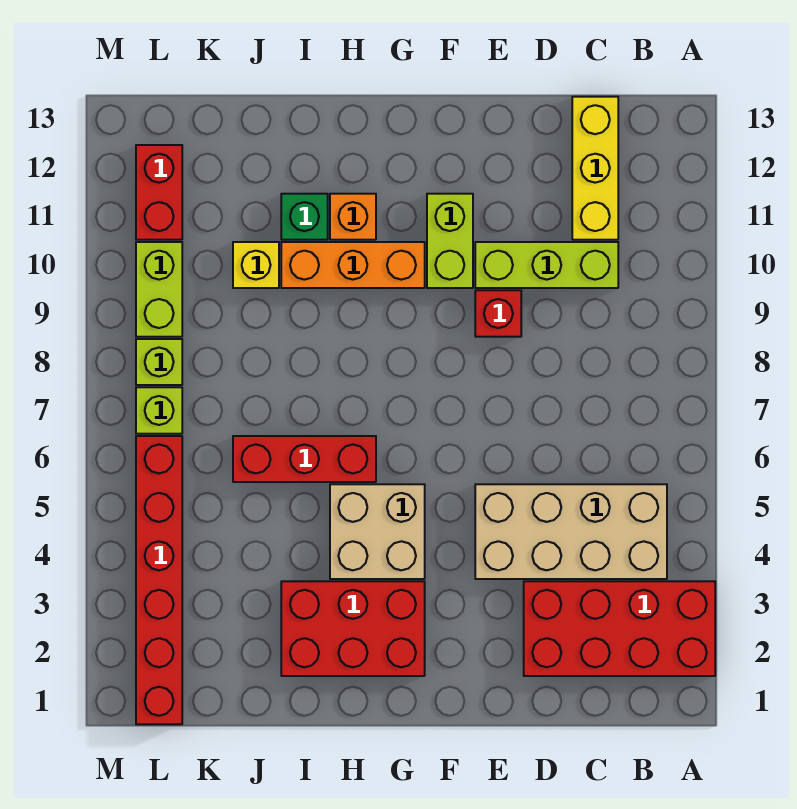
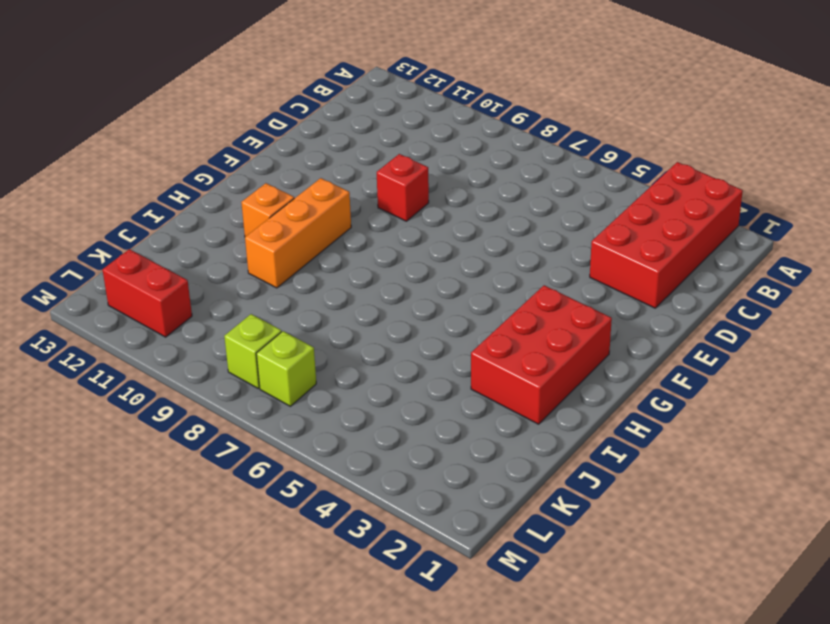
none -> tan brick B4:E5 level 1
none -> lime brick C10:E10 level 1
none -> yellow brick C11:C13 level 1

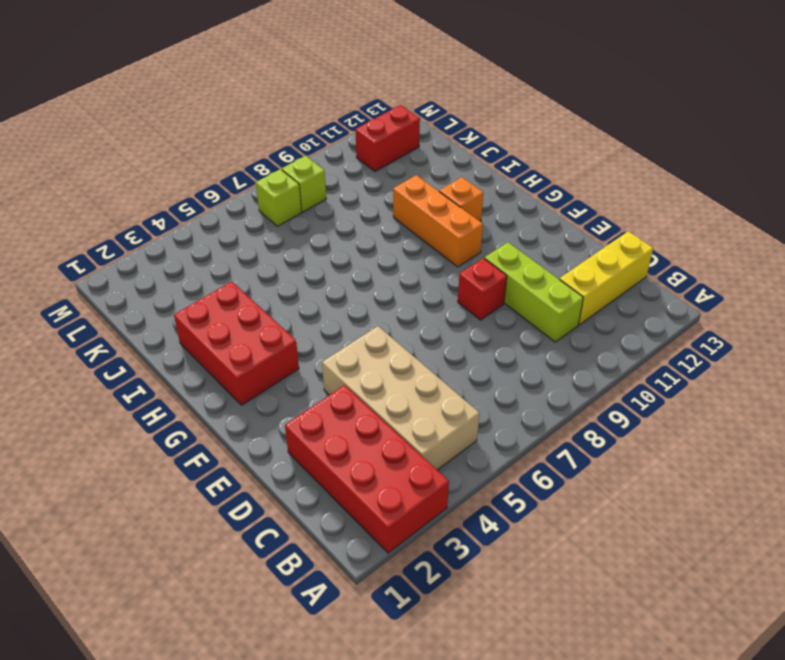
none -> lime brick F10:F11 level 1
none -> tan brick G4:H5 level 1
none -> red brick H6:J6 level 1

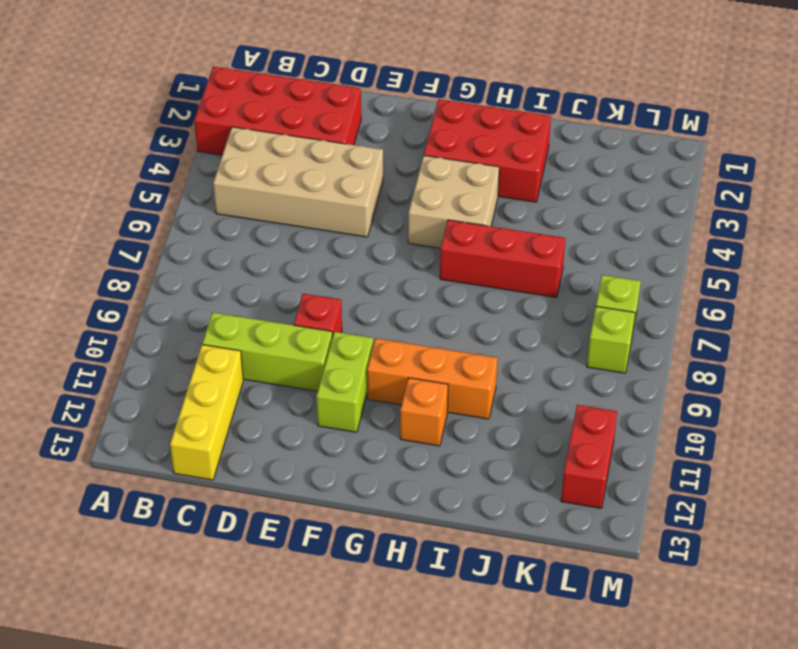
none -> green brick I11 level 1
none -> yellow brick J10 level 1
none -> red brick L1:L6 level 1

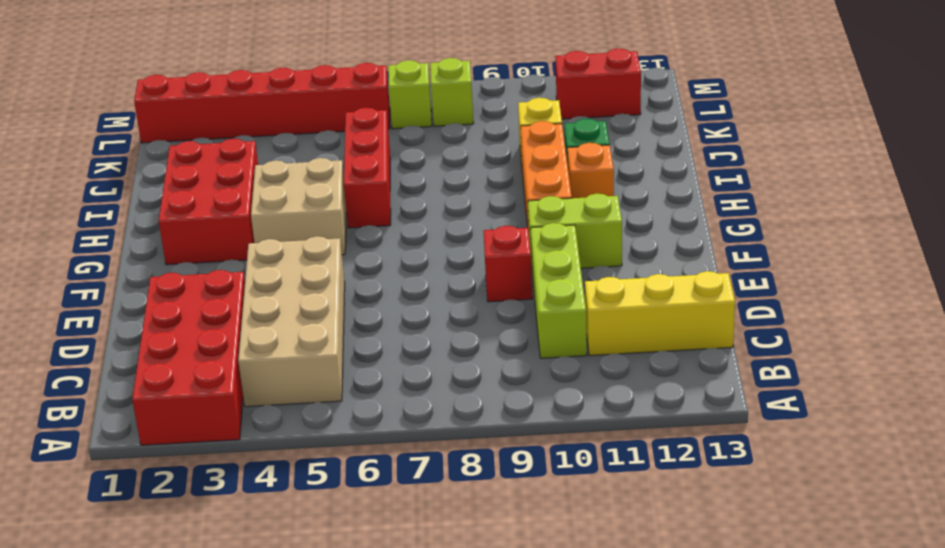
none -> lime brick L9:L10 level 1

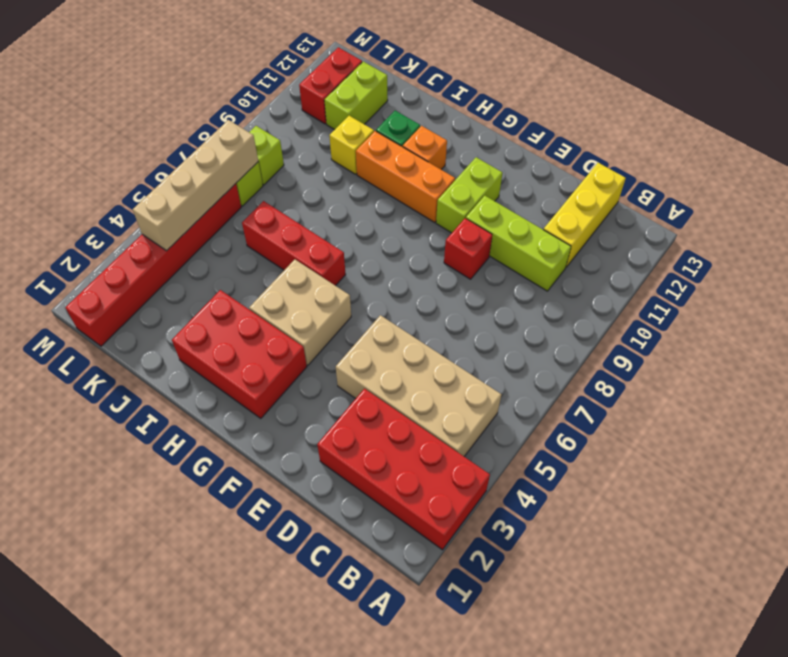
lime brick K11:K12 level 1 -> lime brick L9:L10 level 1
tan brick L4:L7 level 2 -> none

